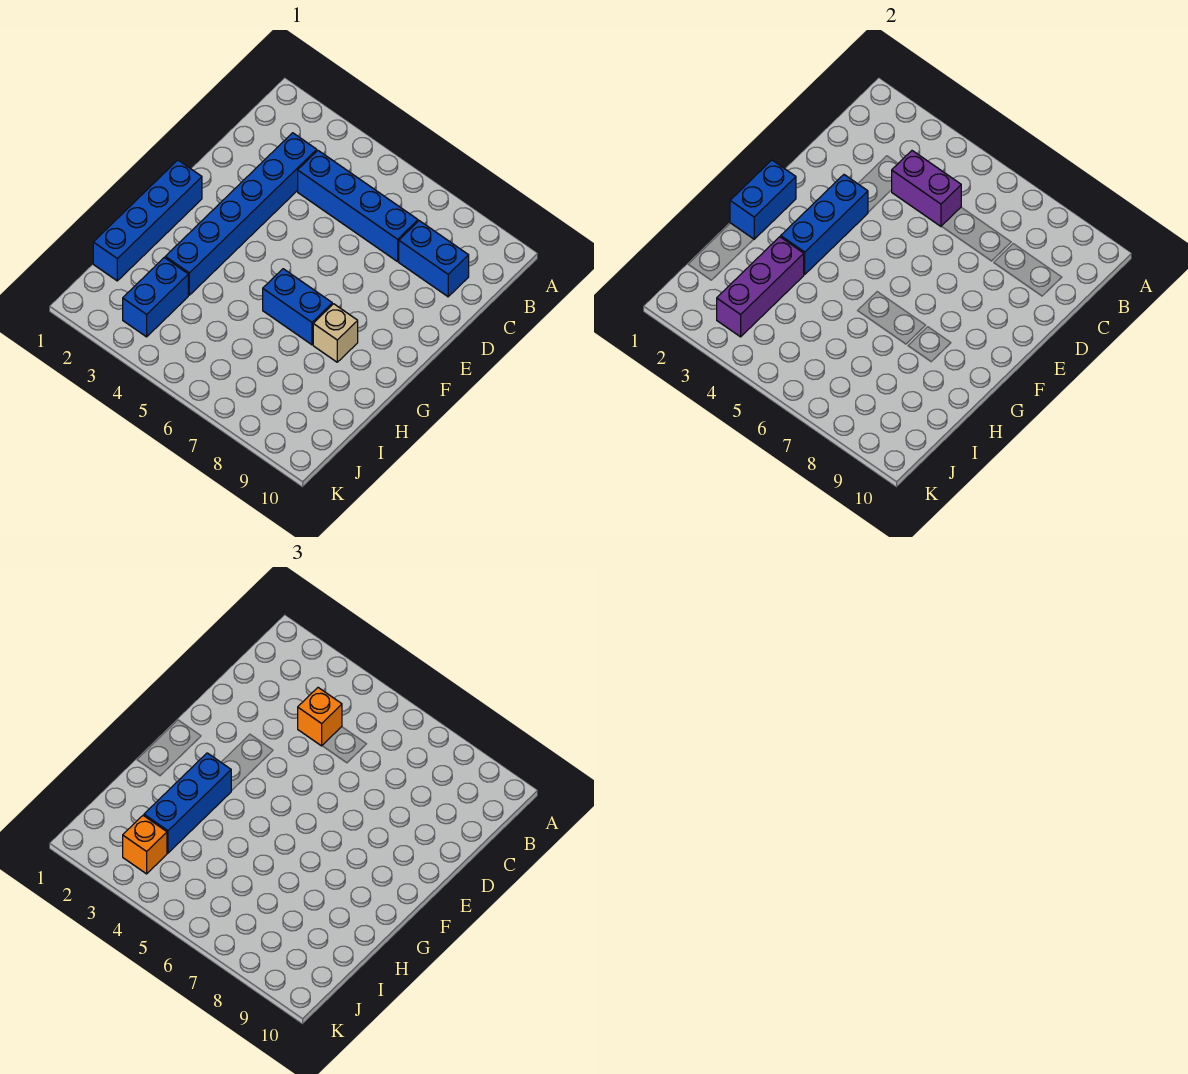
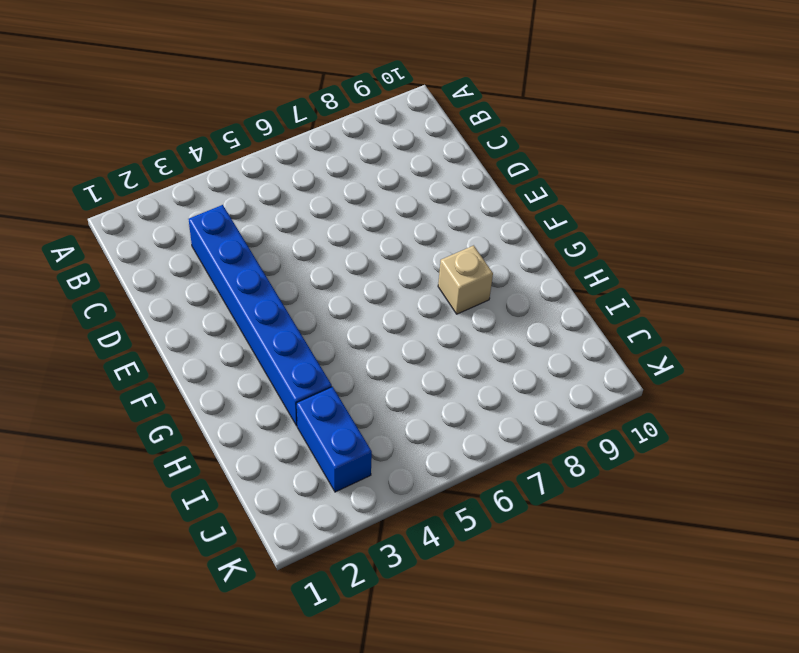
none -> blue brick C4:C7 level 1
none -> blue brick C8:C9 level 1
none -> blue brick F1:I1 level 1

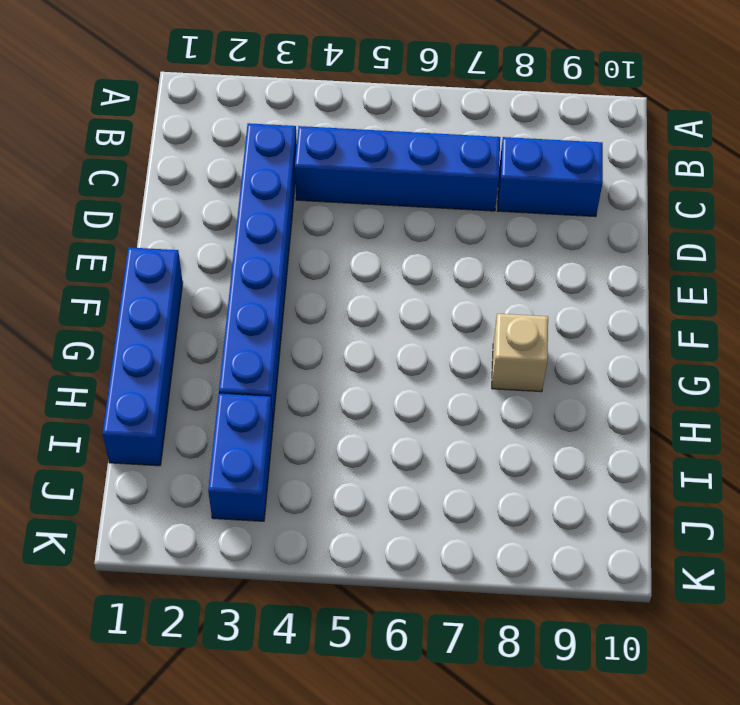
none -> blue brick G6:G7 level 1
none -> purple brick C4:C5 level 2
none -> blue brick E3:G3 level 2

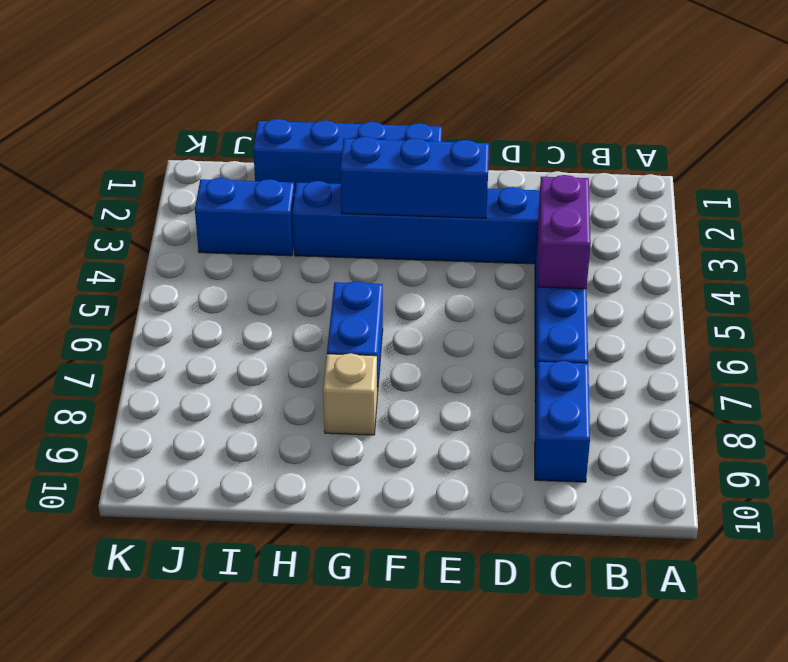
none -> blue brick F1:G1 level 2
none -> purple brick H3:J3 level 2
none -> orange brick C4 level 3

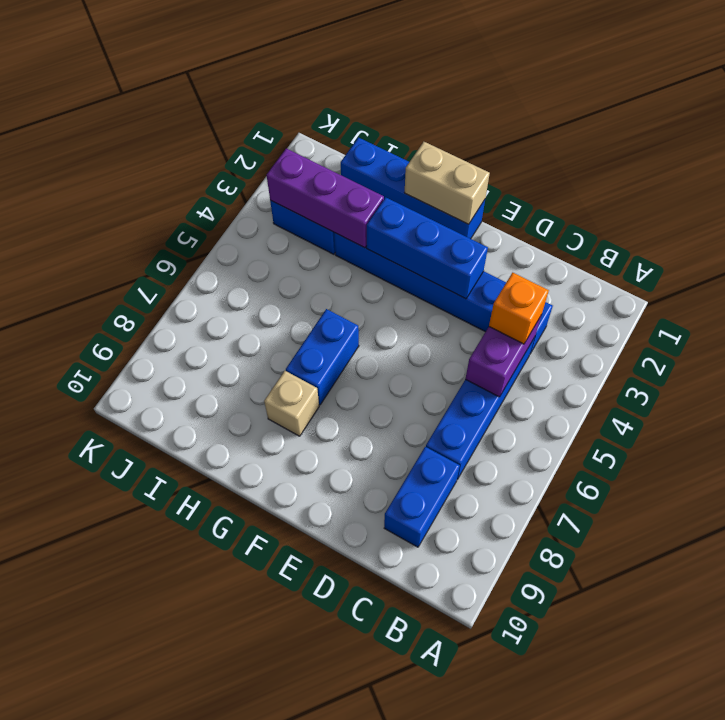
tan brick F1:G1 level 2 -> blue brick F1:G1 level 2
none -> blue brick G3:I3 level 3
none -> orange brick J3 level 3

